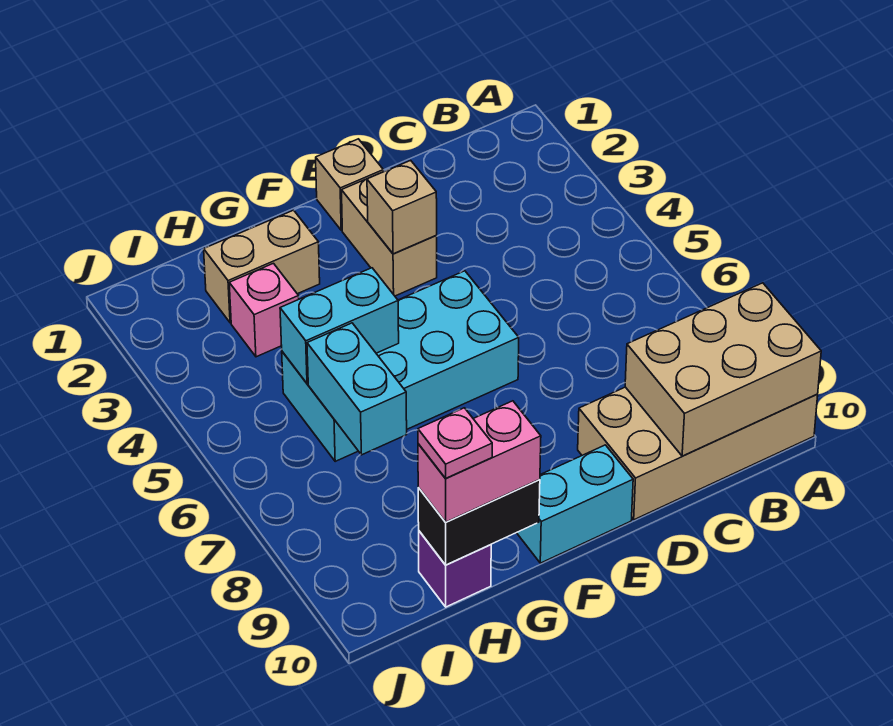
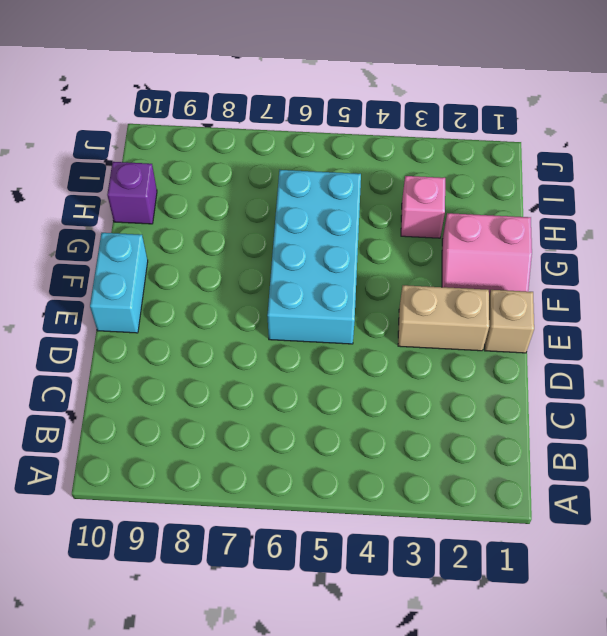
pink slope F1:G2 level 1 top G -> tan brick G2:H2 level 1
none -> tan brick A9:D10 level 1
none -> tan brick A9:C10 level 2
none -> tan brick E3 level 2

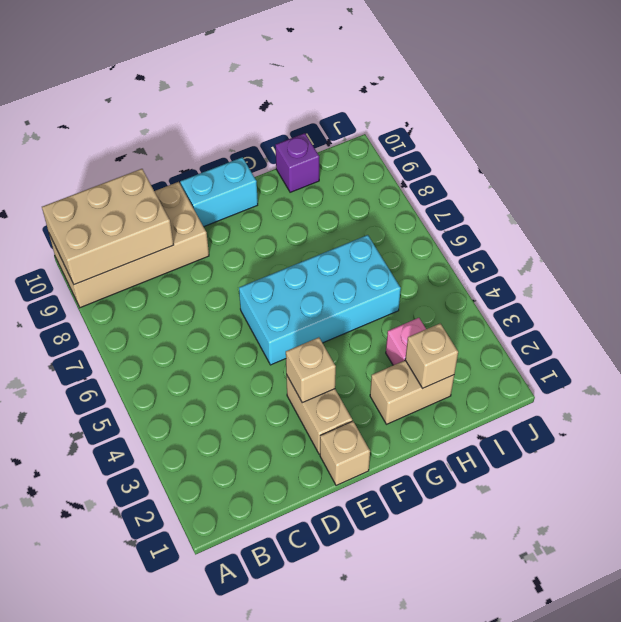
tan brick H2 level 2 -> none
none -> cyan brick G5:H5 level 2
none -> black brick G10:H10 level 2
none -> cyan brick H6:H7 level 2

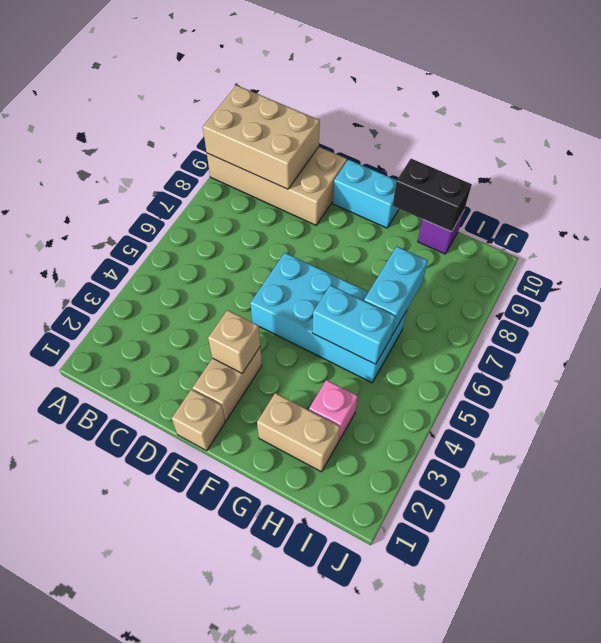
none -> pink brick G10:H10 level 3
none -> pink plate H10 level 4

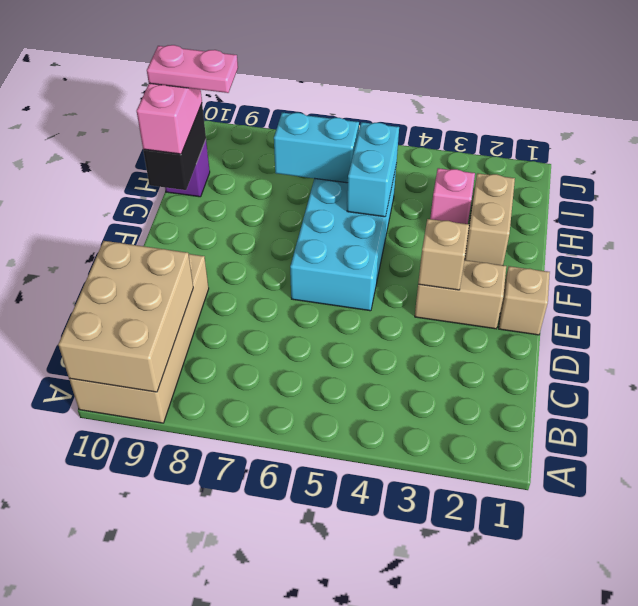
pink plate H9:H10 level 4 -> pink plate H10 level 4
none -> cyan brick E10:F10 level 1

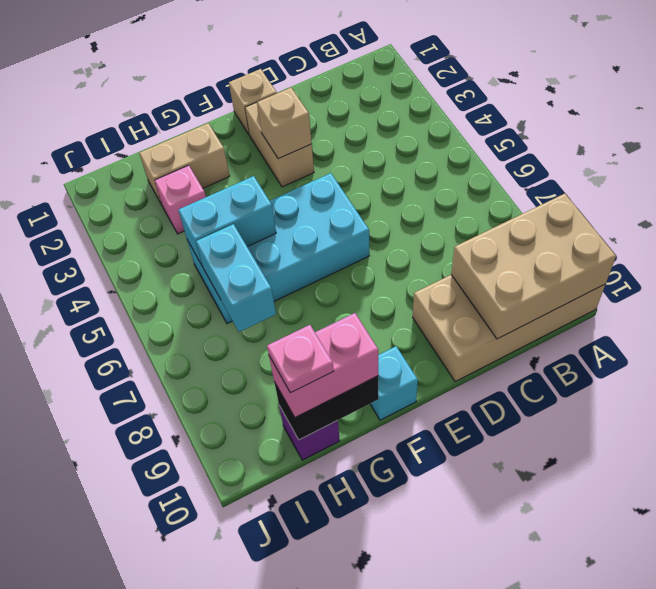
cyan brick F10 level 1 -> cyan brick E10:F10 level 1

